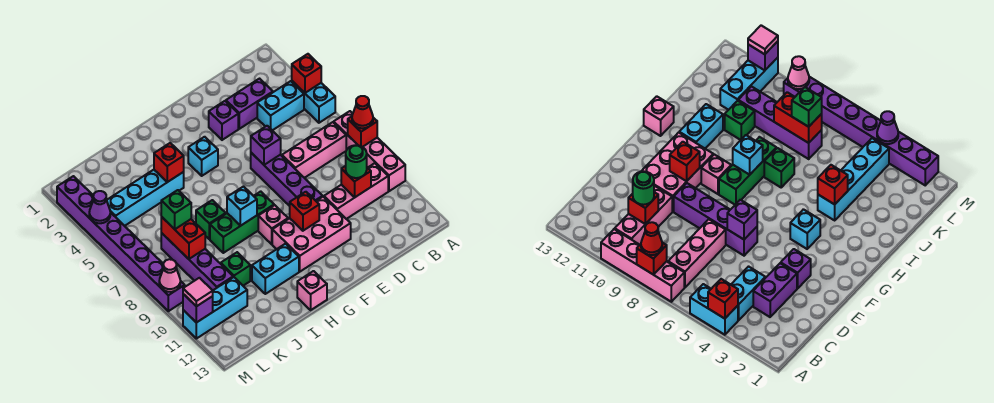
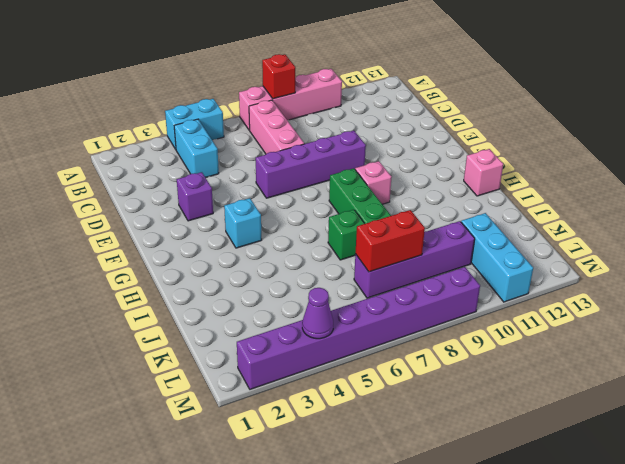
none -> pink brick B10:D10 level 1
none -> purple brick C3:D3 level 1
none -> pink brick E10:G11 level 1
none -> cyan brick H11:I11 level 1

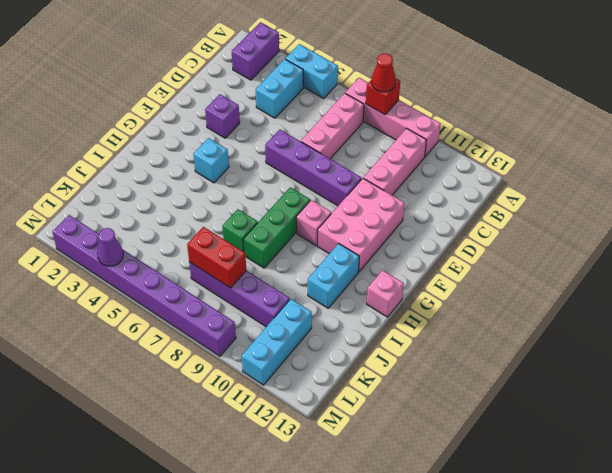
purple brick A2:B2 level 1 -> purple brick C3:D3 level 1
none -> cyan brick I4:L4 level 1
none -> green brick J10 level 1
none -> red brick A4 level 2
none -> red brick C10 level 2

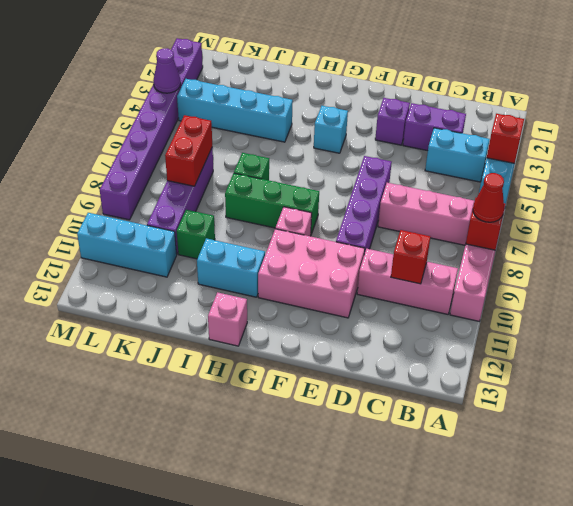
none -> purple brick E6 level 2
none -> red brick F10 level 2
none -> cyan brick H8 level 2
none -> red brick I4 level 2

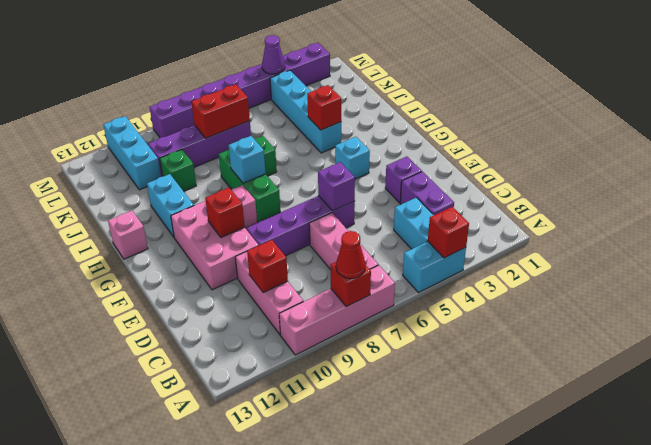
none -> pink cone M9 level 2
none -> purple brick M11 level 2
none -> green round brick C10 level 3
none -> green brick K7 level 3

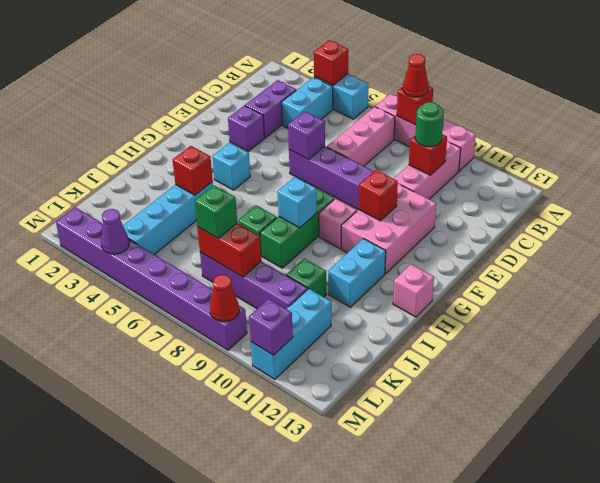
red cone M9 level 2 -> pink cone M9 level 2
none -> pink tile M11 level 3

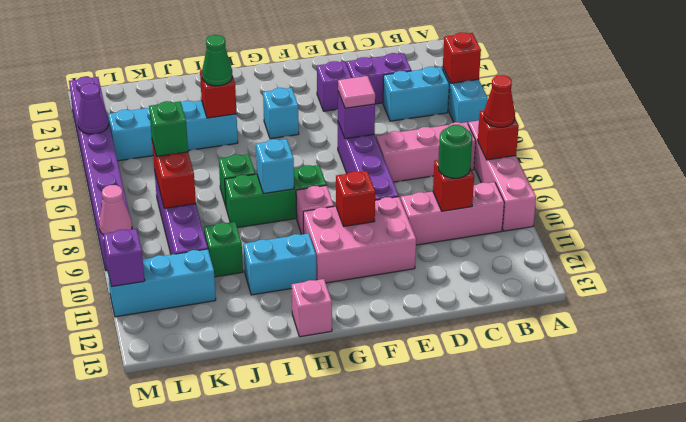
pink tile E6 level 3 -> pink tile M11 level 3
green cone I4 level 3 -> none

